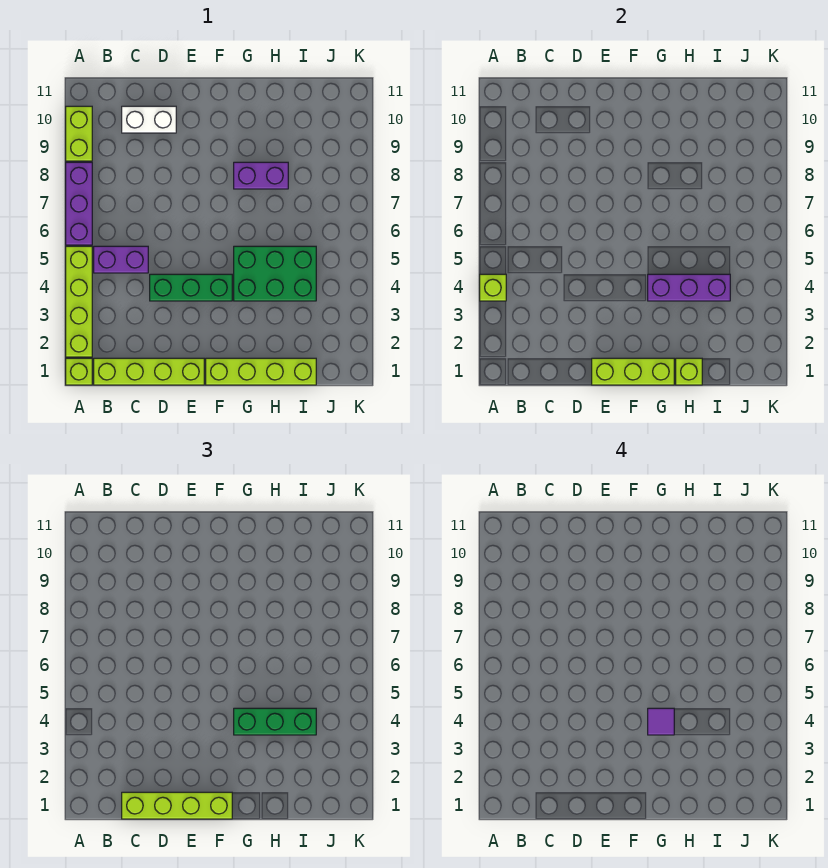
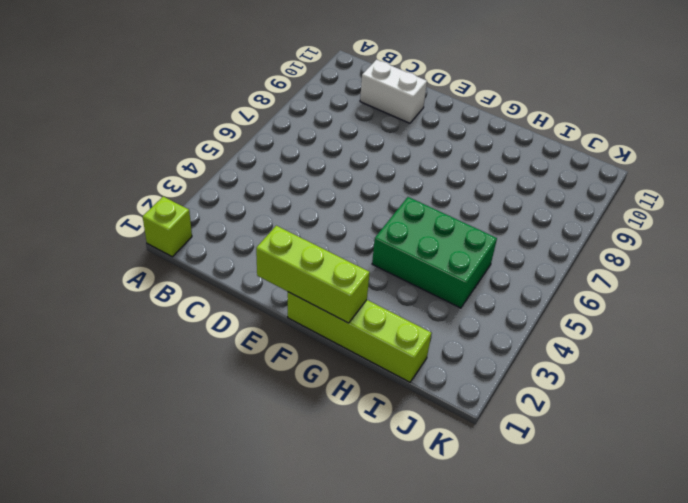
none -> lime brick A2:A5 level 1
none -> purple brick A6:A8 level 1
none -> lime brick A9:A10 level 1

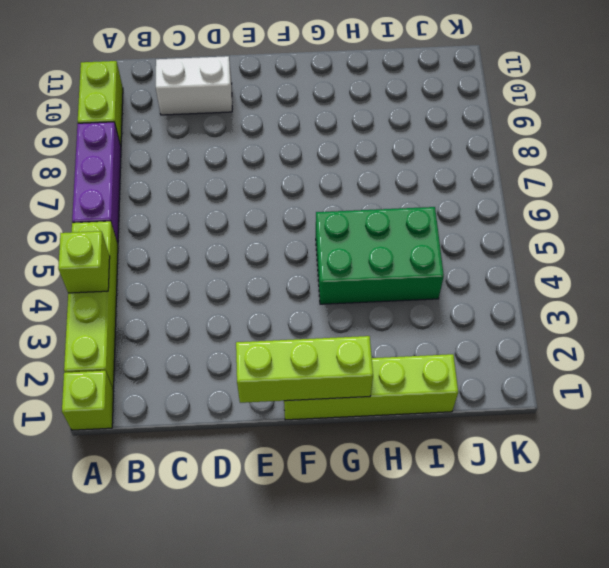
none -> lime brick B1:E1 level 1
none -> purple brick B5:C5 level 1
none -> green brick D4:F4 level 1

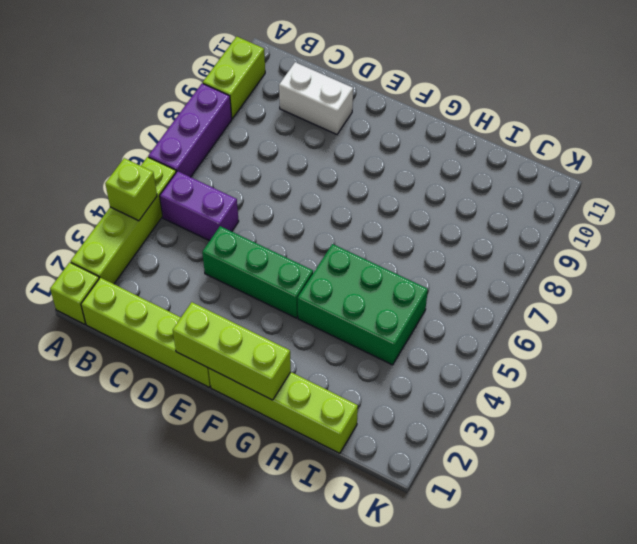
none -> purple brick G8:H8 level 1
none -> purple brick G4:I4 level 2
none -> lime brick H1 level 2

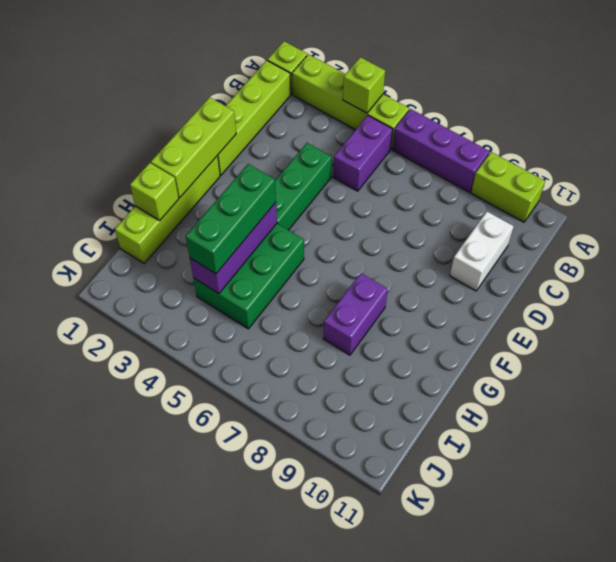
none -> lime brick C1:F1 level 3
none -> purple tile G4 level 4

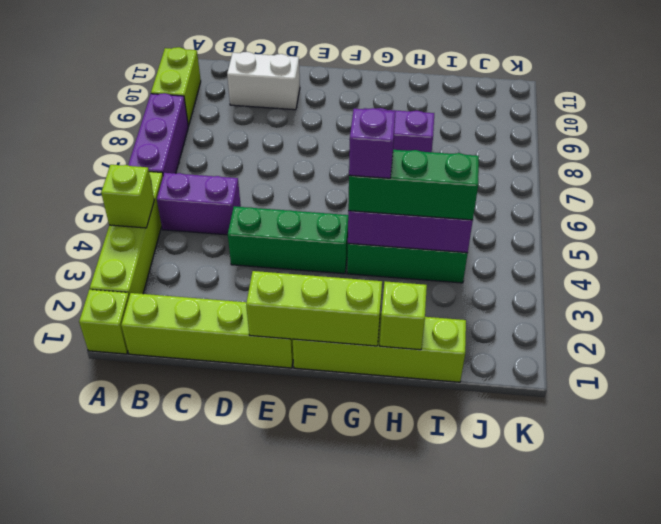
purple brick G4 level 4 -> purple tile G4 level 4
none -> lime brick C1:F1 level 3

